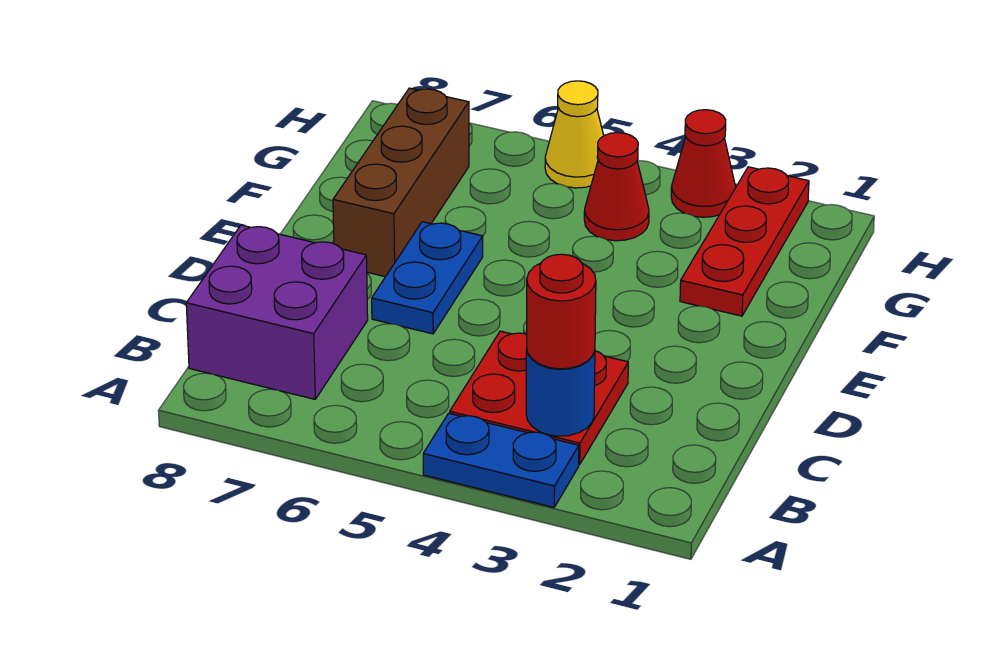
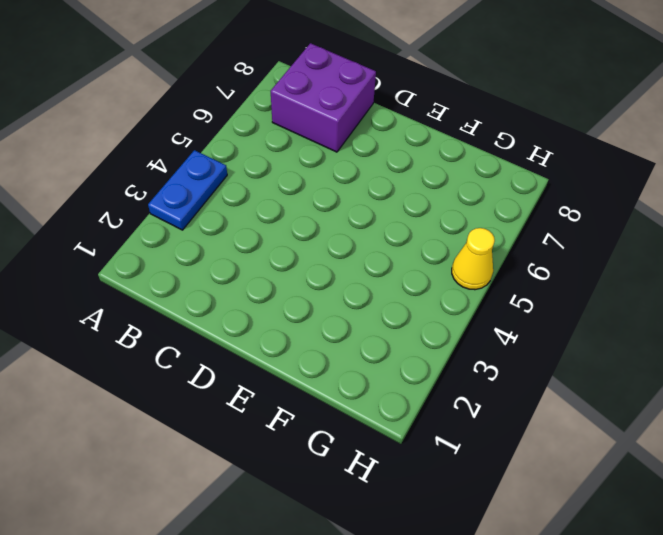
none -> red plate B3:C4 level 1
none -> blue plate D6:E6 level 1

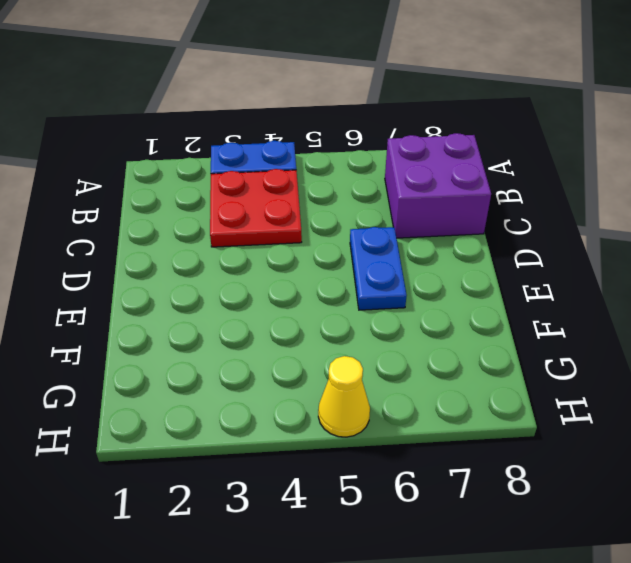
none -> brown brick E7:G7 level 1
none -> red plate F2:H2 level 1

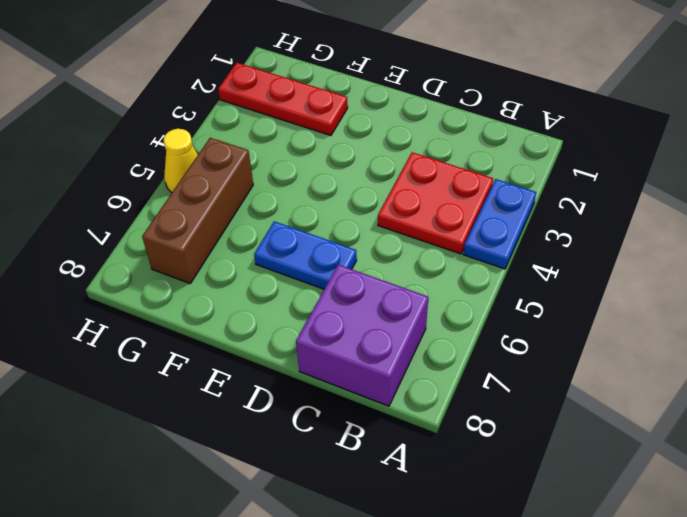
brown brick G5:G7 level 1 -> brown brick E7:G7 level 1
none -> red cone G4 level 1
none -> red cone H3 level 1

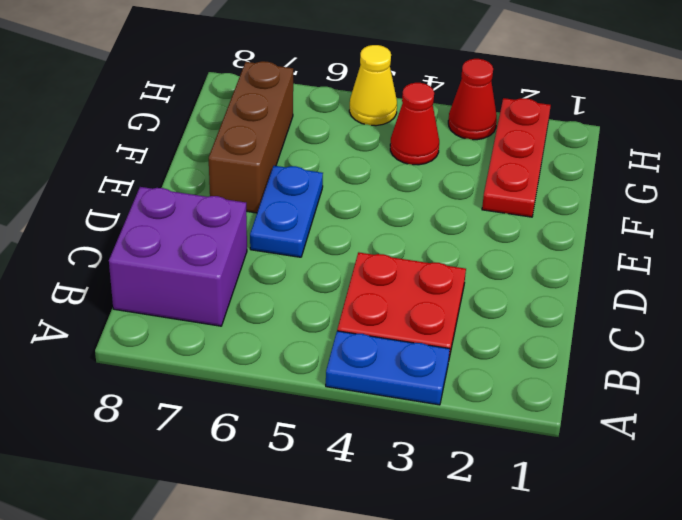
none -> blue round brick B3 level 2
none -> red round brick B3 level 3

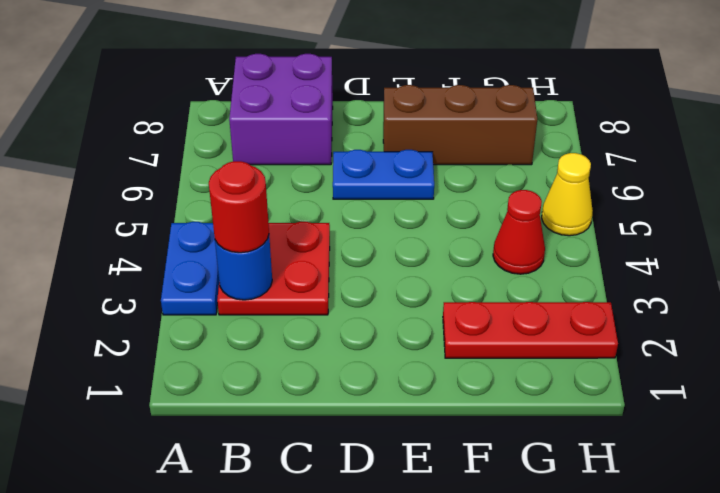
none -> red cone H3 level 1

